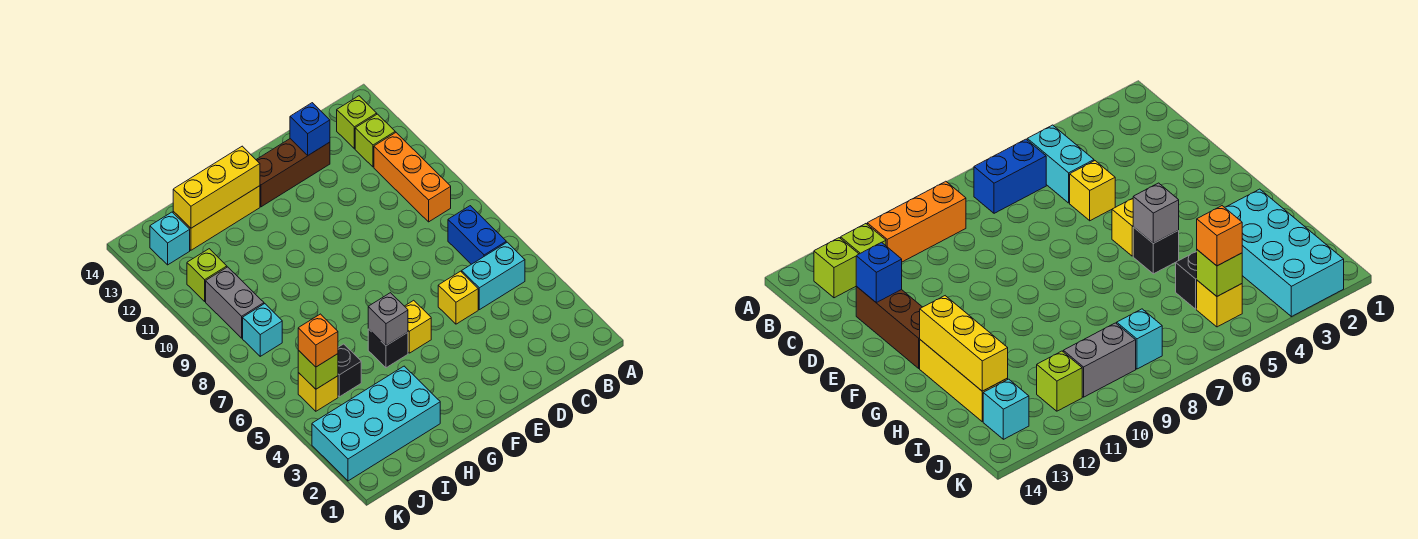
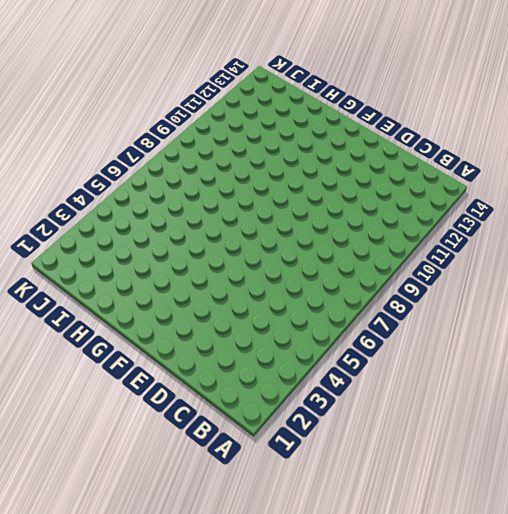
none -> cyan brick B5:C5 level 1
none -> blue brick B6:B7 level 1
none -> orange brick B9:B11 level 1

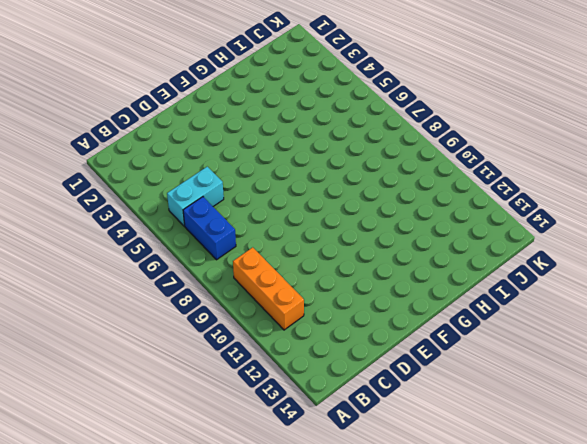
none -> lime brick B12 level 1
none -> lime brick B13 level 1
none -> yellow brick D5 level 1

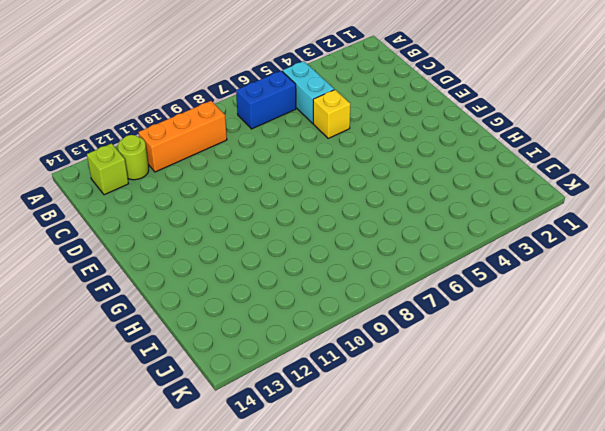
lime round brick B12 level 1 -> lime brick B12 level 1
none -> brown brick D13:F13 level 1
none -> yellow brick F5 level 1
none -> black brick G5 level 1

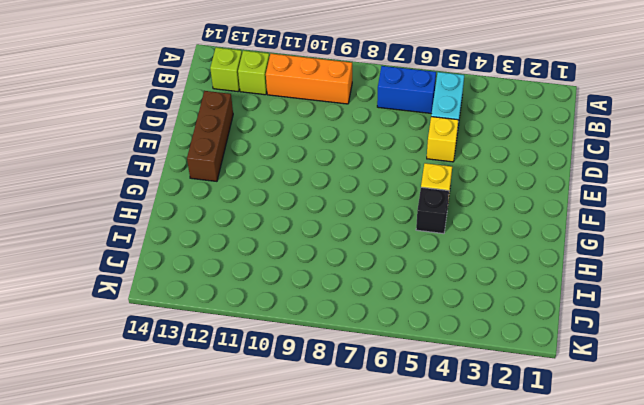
none -> yellow brick G13:I13 level 1
none -> cyan brick H2:K3 level 1
none -> black brick I5 level 1

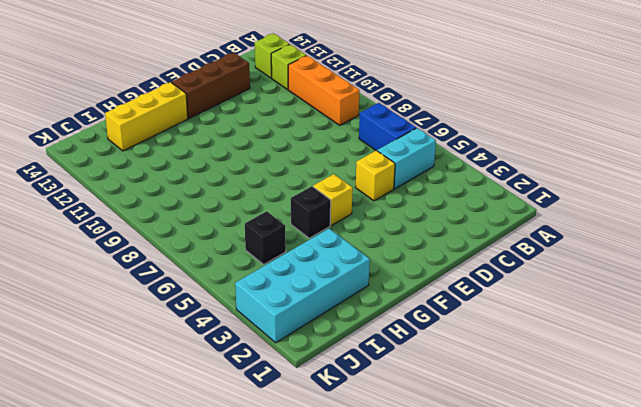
none -> yellow brick J5 level 1
none -> cyan brick J8 level 1
none -> grey brick J9:J10 level 1

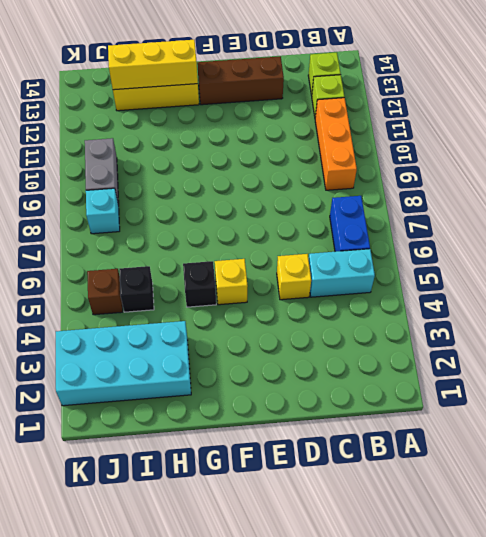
brown brick J5 level 1 -> yellow brick J5 level 1
none -> lime brick J11 level 1
none -> cyan brick J13 level 1
none -> blue brick D13 level 2

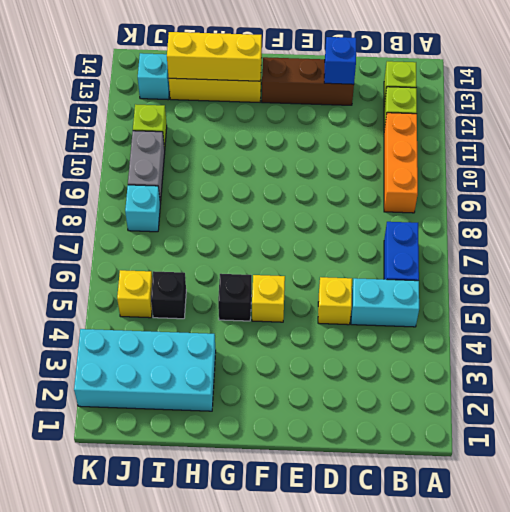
none -> grey brick G5 level 2
none -> lime brick J5 level 2
none -> orange brick J5 level 3

